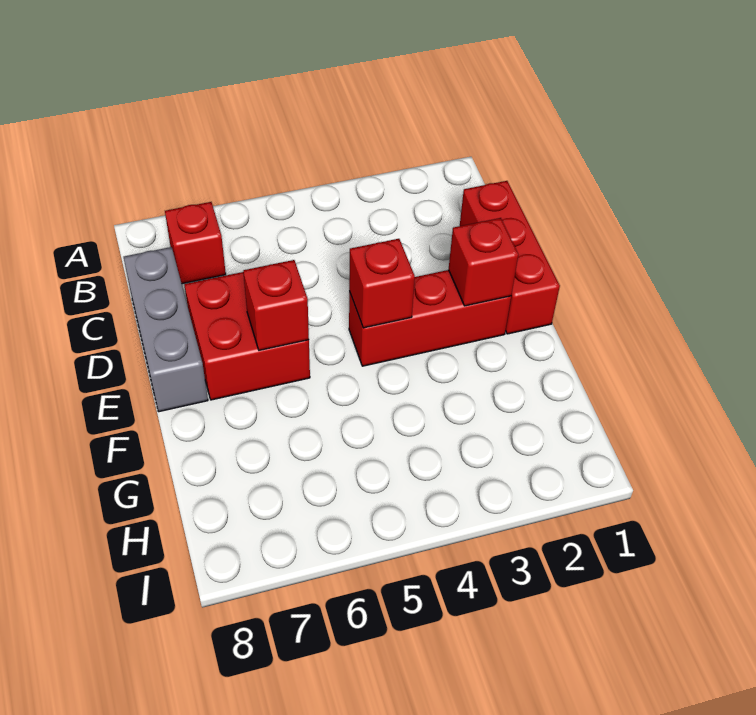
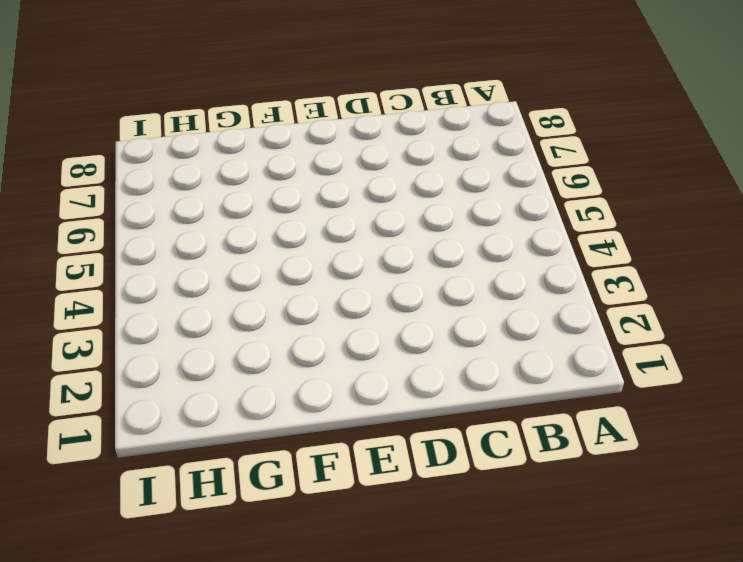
none -> red brick B7 level 1
none -> red brick C1:E1 level 1

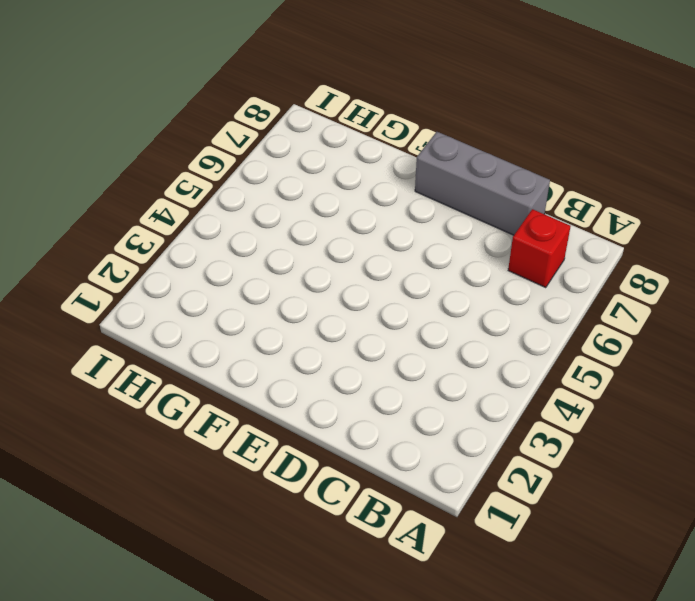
none -> red brick C1:E1 level 1
none -> red brick D6:E7 level 1

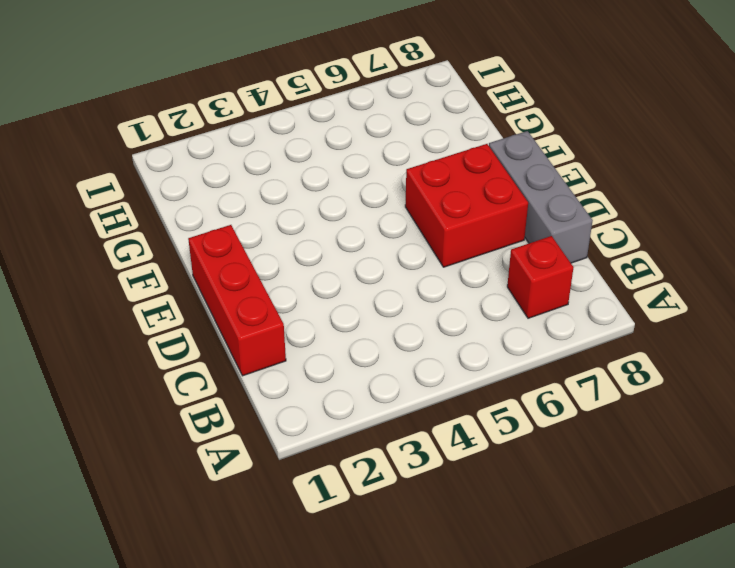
none -> red brick E2:E4 level 1
none -> red brick E2 level 2

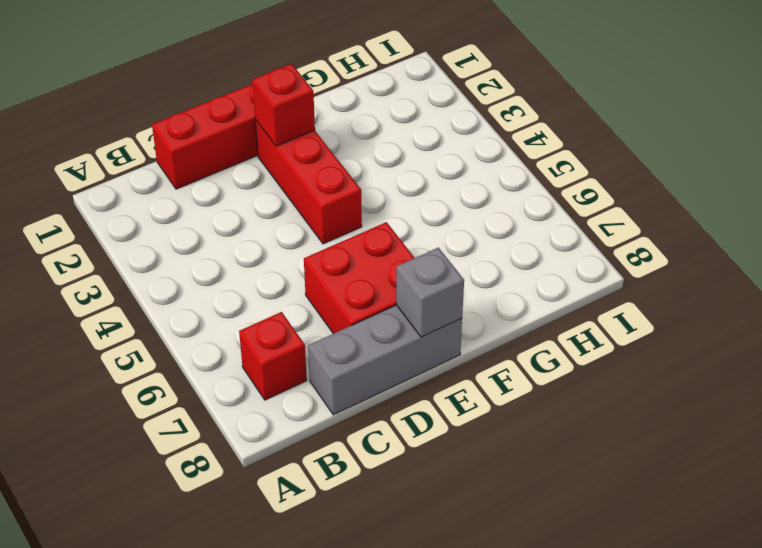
grey brick E8 level 2 -> none
none -> red brick E4 level 2
none -> red brick E6 level 2

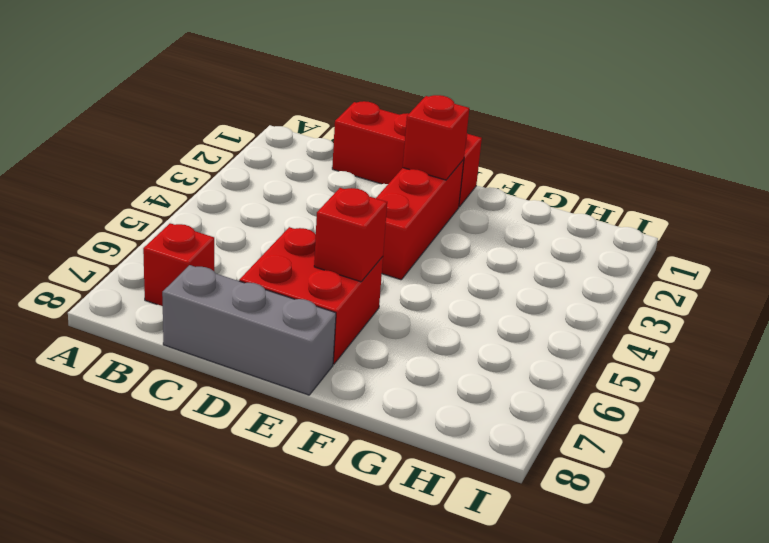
none -> red brick E4 level 2

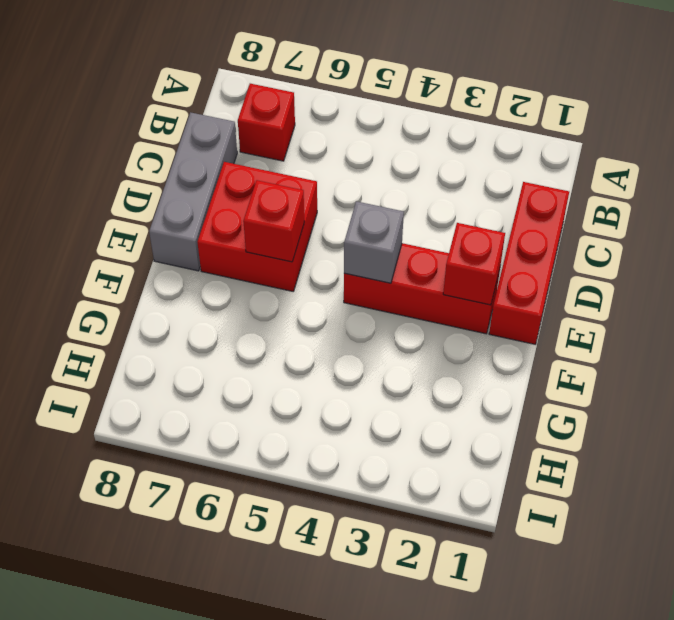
grey brick E4 level 2 -> red brick E4 level 2

